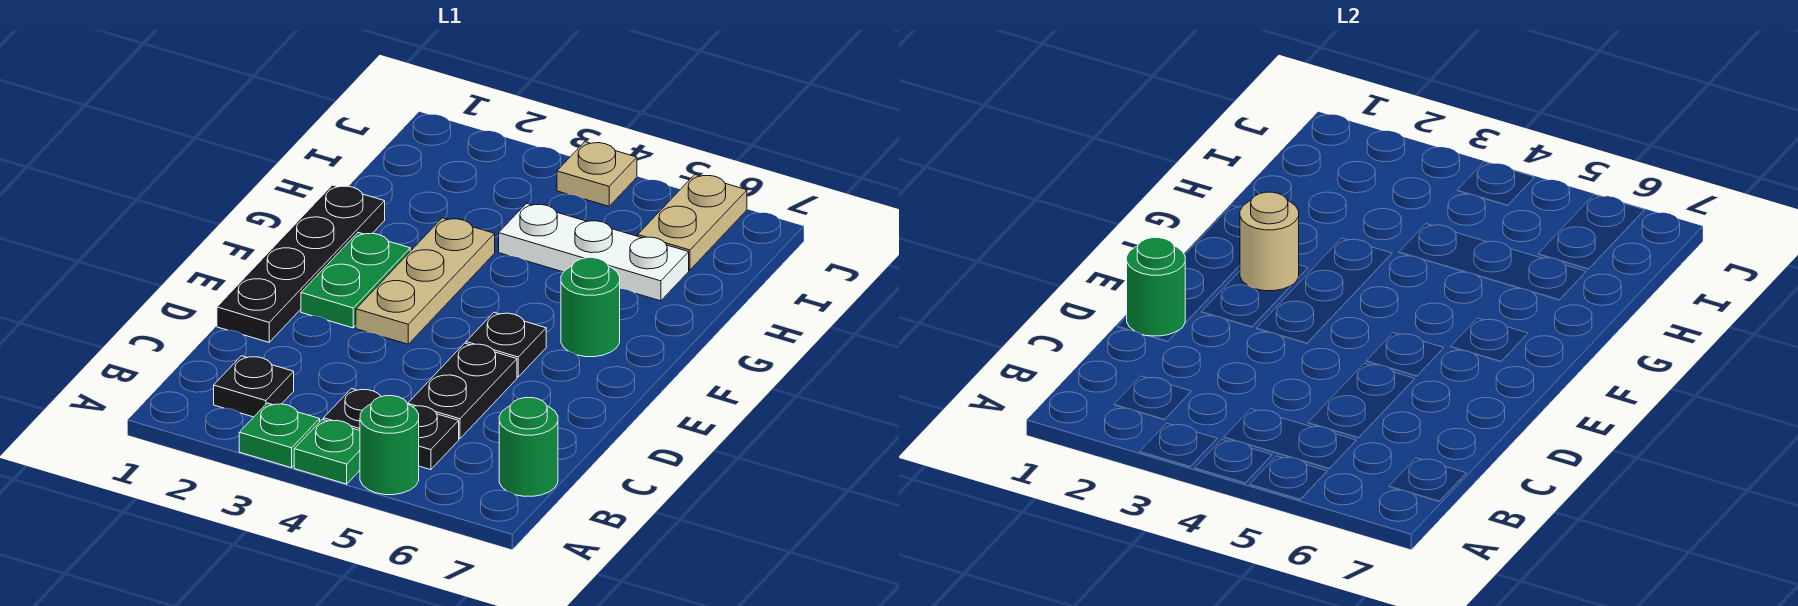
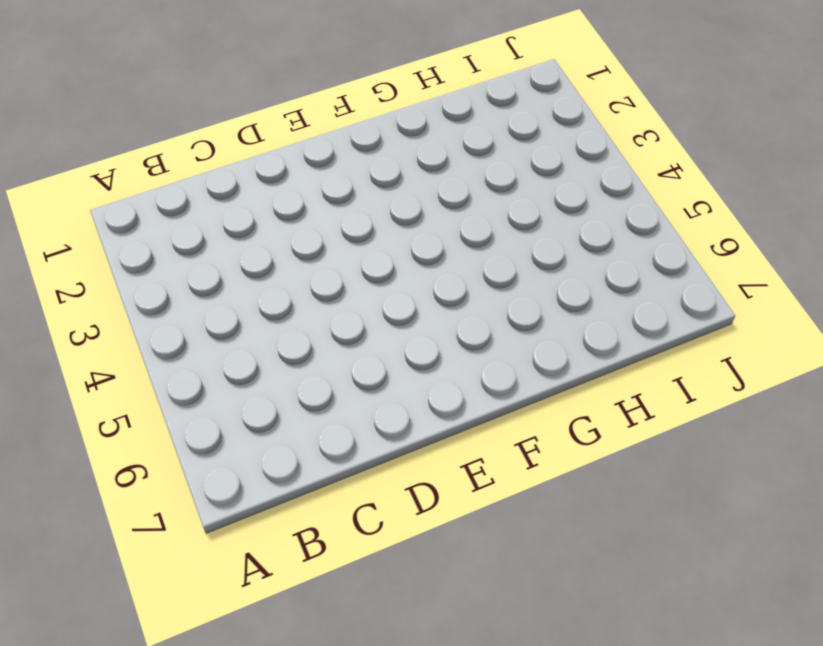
none -> green plate A3 level 1
none -> green plate A4 level 1
none -> green round brick A5 level 1

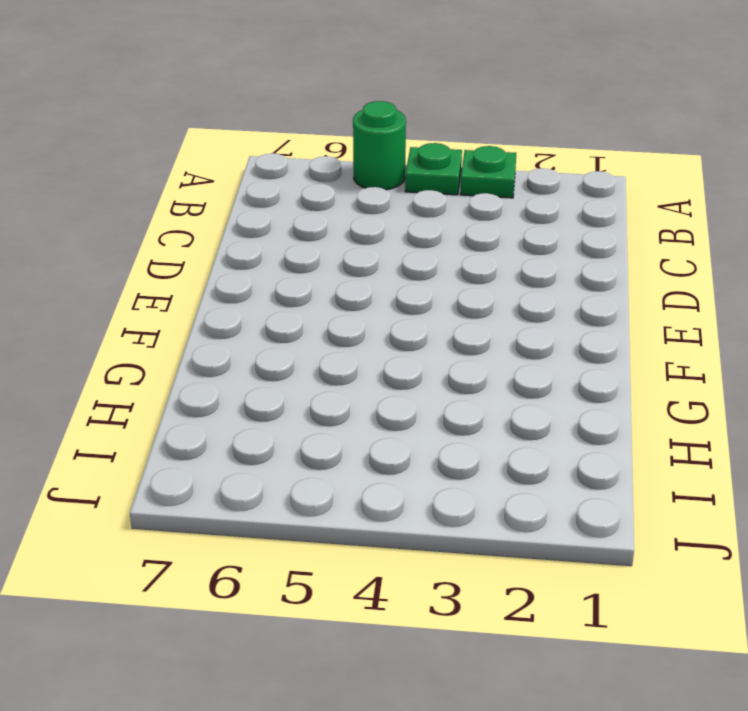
none -> black plate B2 level 1
none -> black plate B4:B5 level 1
none -> green round brick B7 level 1

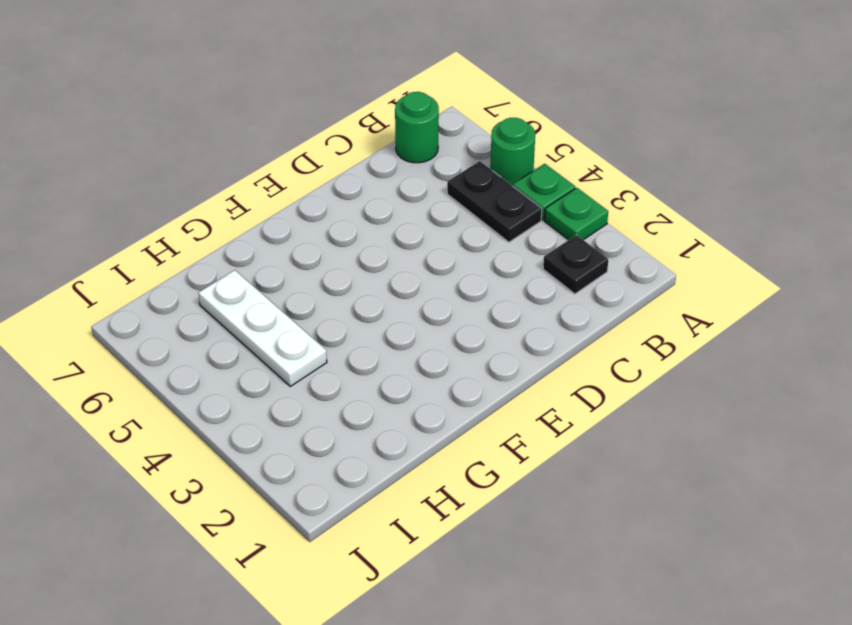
none -> black plate C5:D5 level 1
none -> black plate D1:G1 level 1
none -> green plate E2:F2 level 1

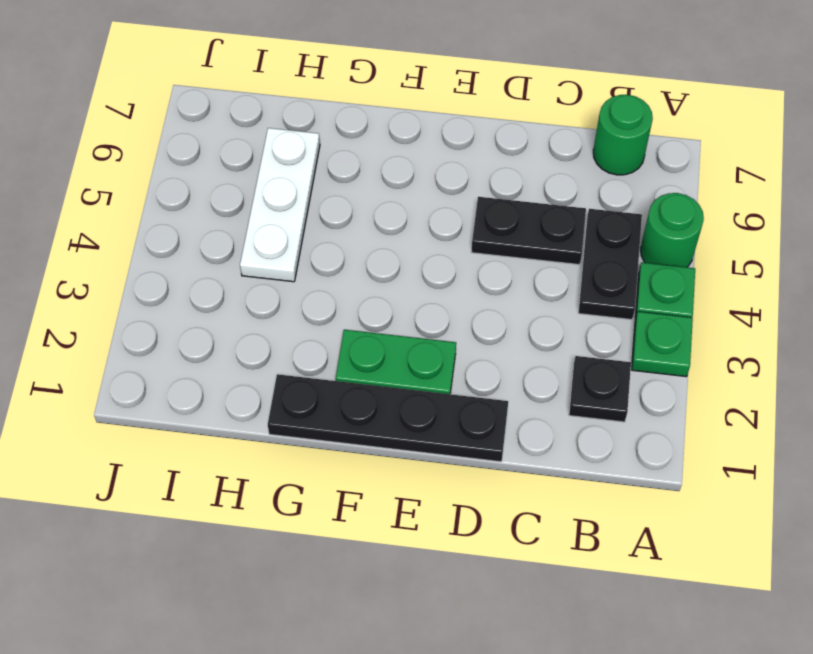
none -> tan plate E3:G3 level 1
none -> black plate E5 level 1
none -> green round brick F6 level 1

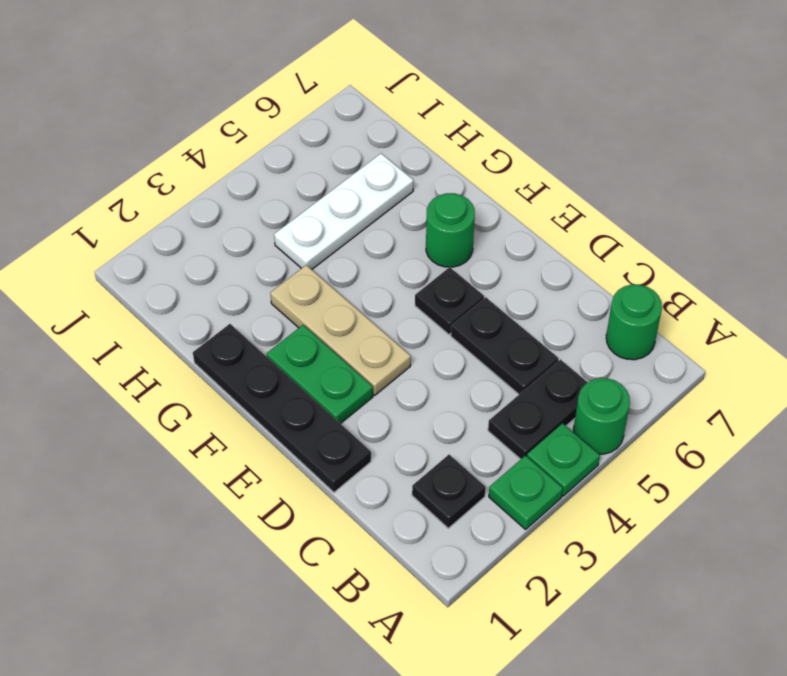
none -> tan plate I6:J6 level 1
none -> tan plate J4 level 1
none -> green round brick D1 level 2

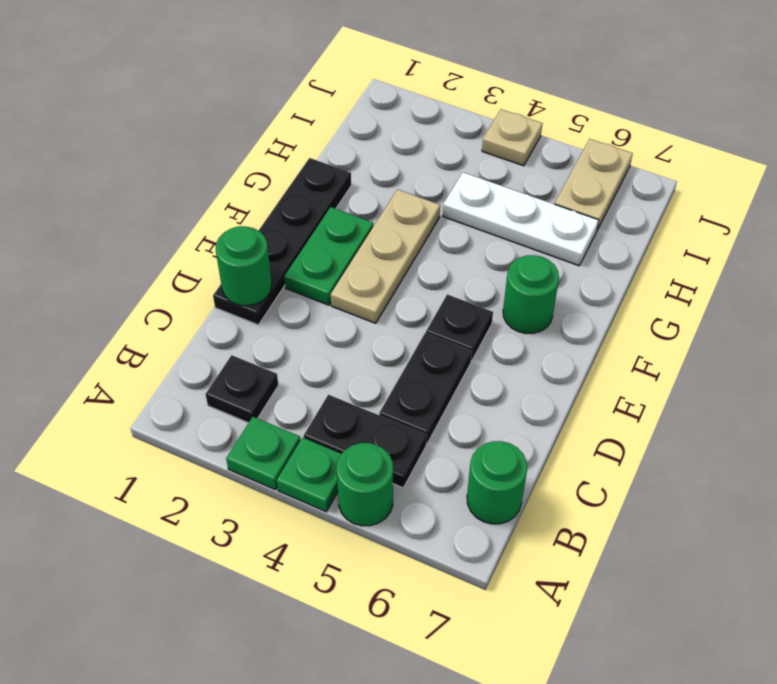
none -> tan round brick F2 level 2

